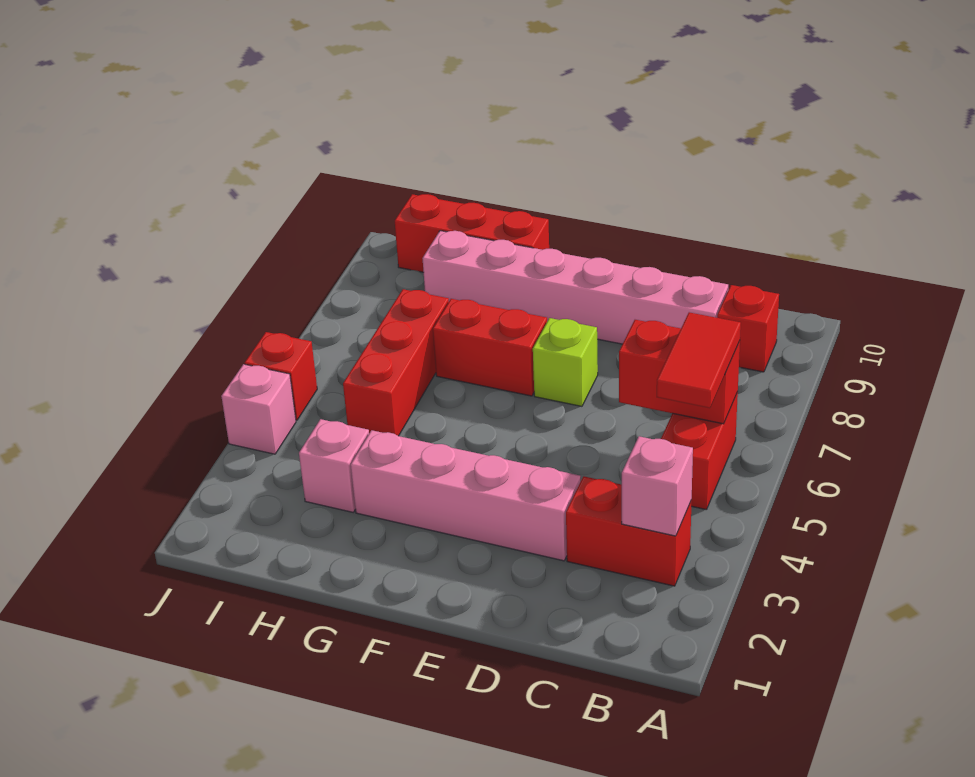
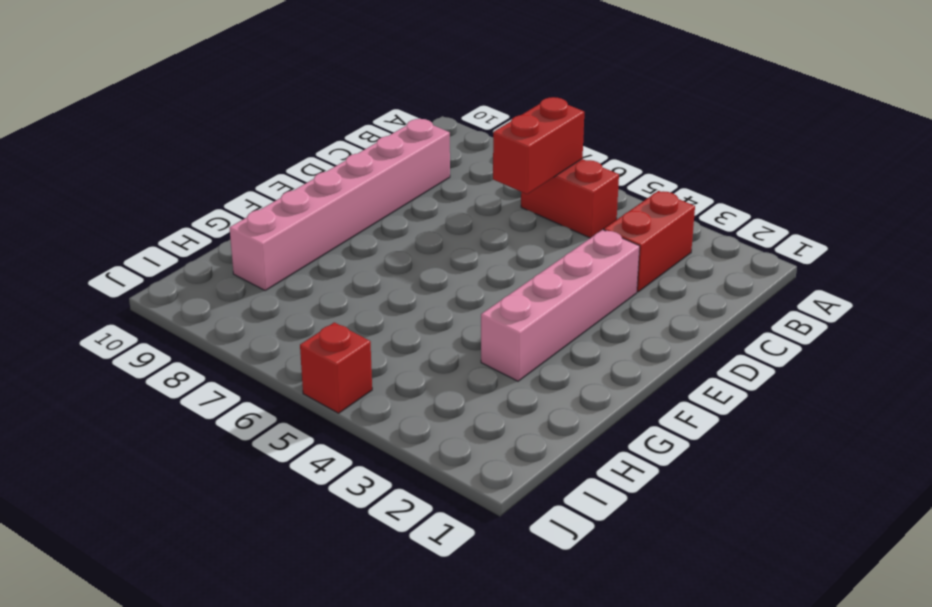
none -> red brick B9 level 1
none -> lime brick E7 level 1
none -> red brick F7:G7 level 1

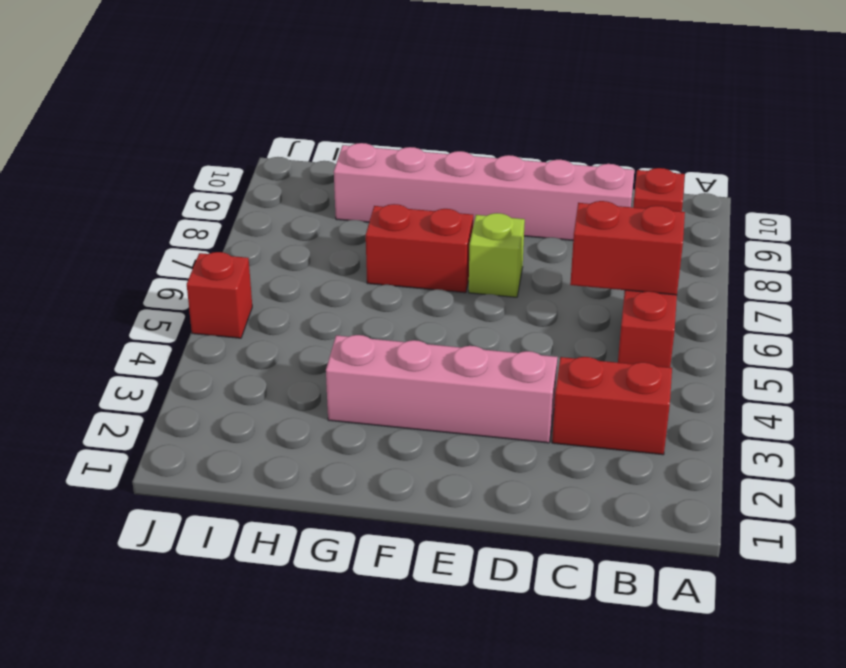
none -> red brick G10:I10 level 1
none -> pink brick H3 level 1
none -> red brick H5:H7 level 1

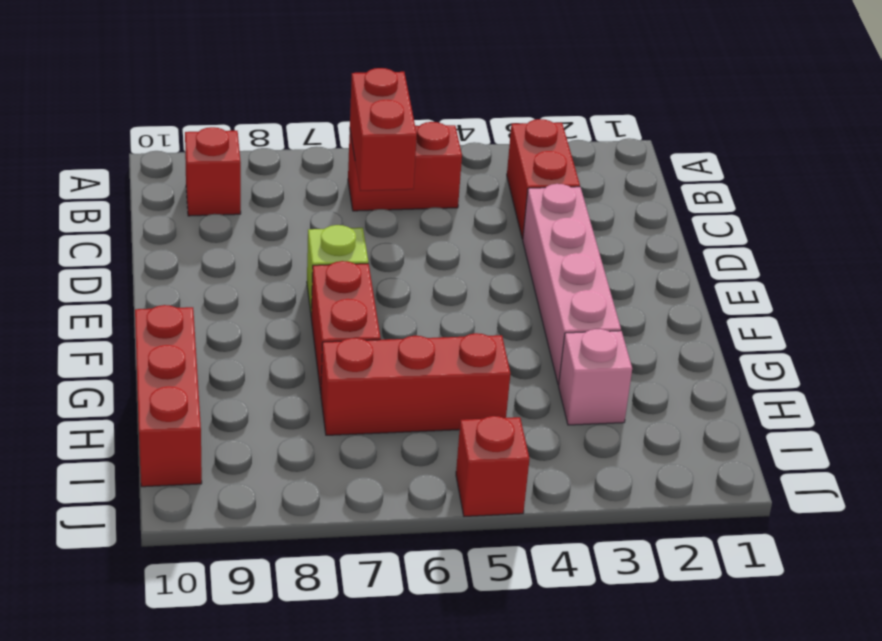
none -> pink brick C9:H9 level 1
none -> pink brick J4 level 1
none -> pink brick B3 level 2

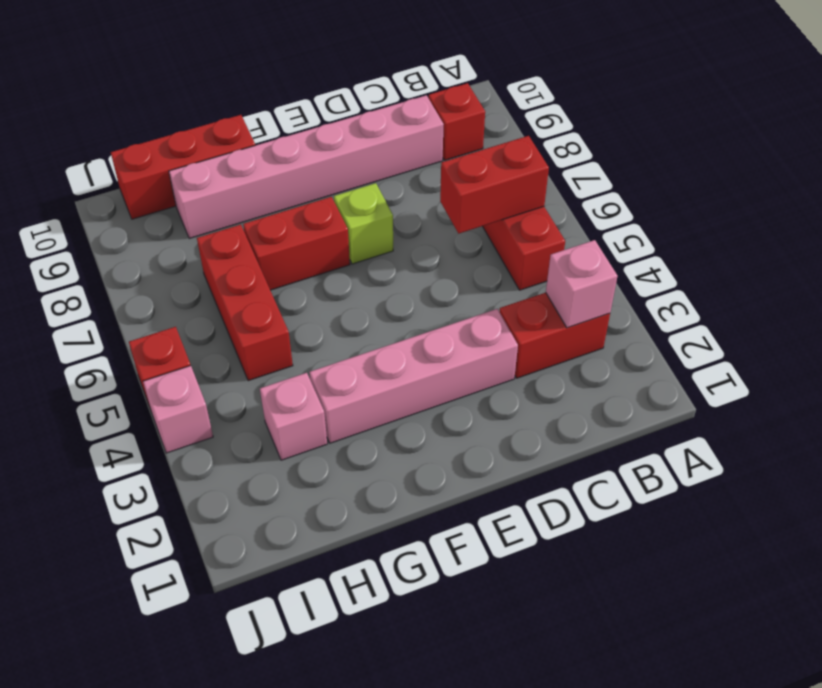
none -> red tile B5:B6 level 3

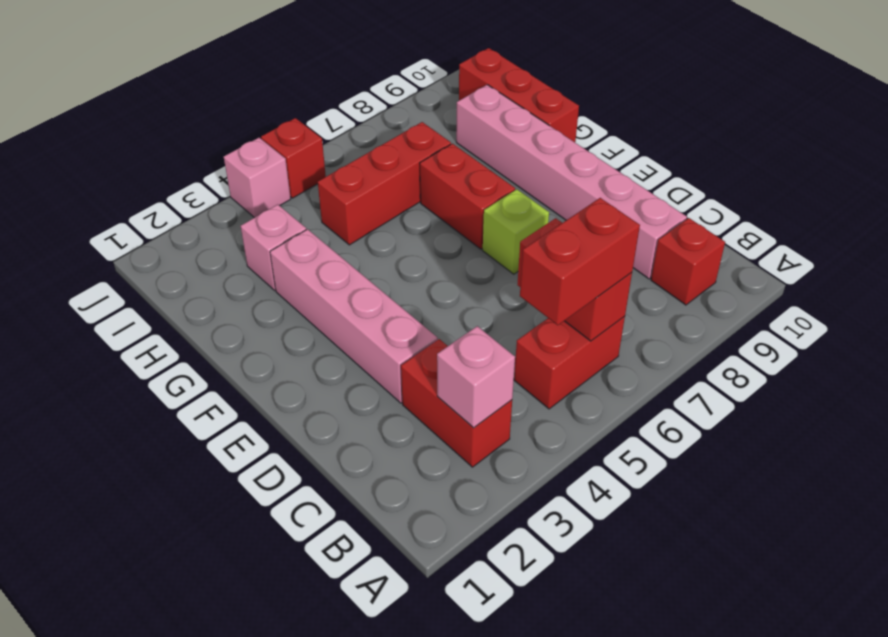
red brick B5:B6 level 3 -> red tile B5:B6 level 3

